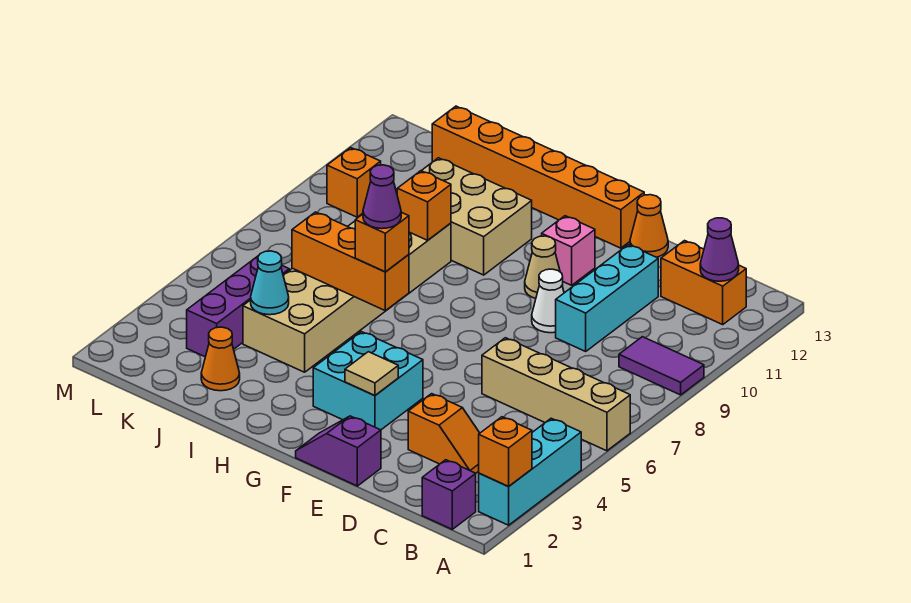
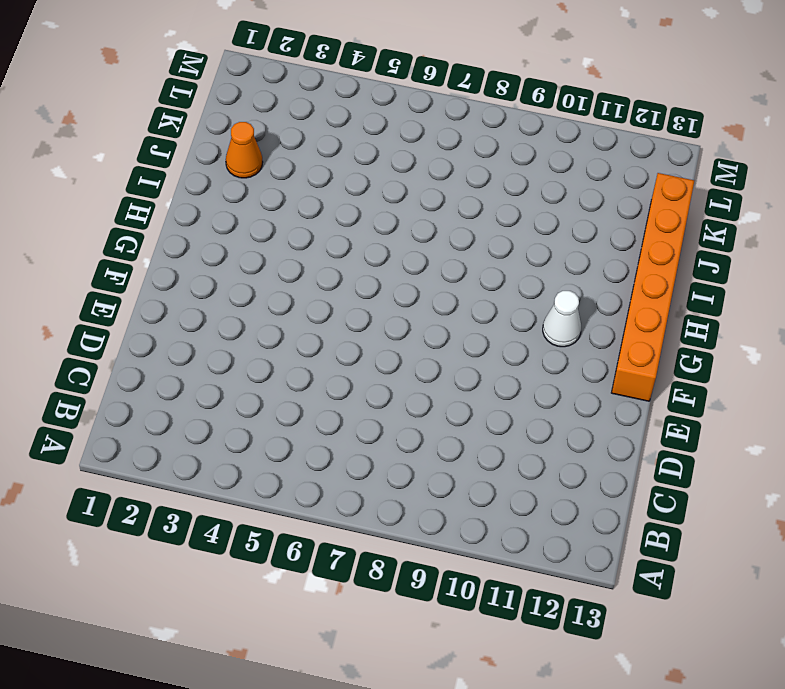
white cone G11 level 1 -> white cone E9 level 1
none -> cyan brick A2:A4 level 1
none -> tan brick A6:D6 level 1
none -> purple tile A9:B9 level 1

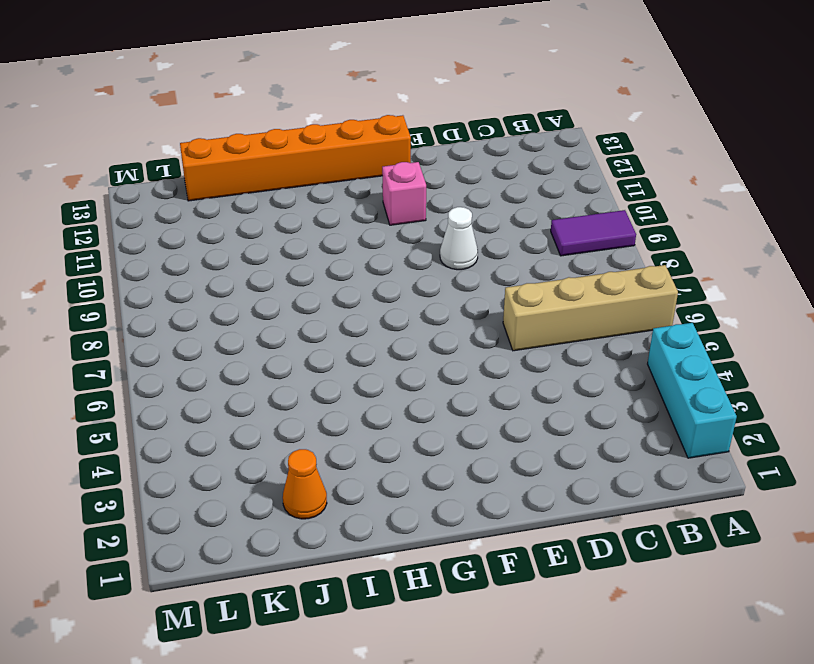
none -> purple brick B1 level 1
none -> orange brick B12:C12 level 1
none -> orange slope C3:D3 level 1 top D

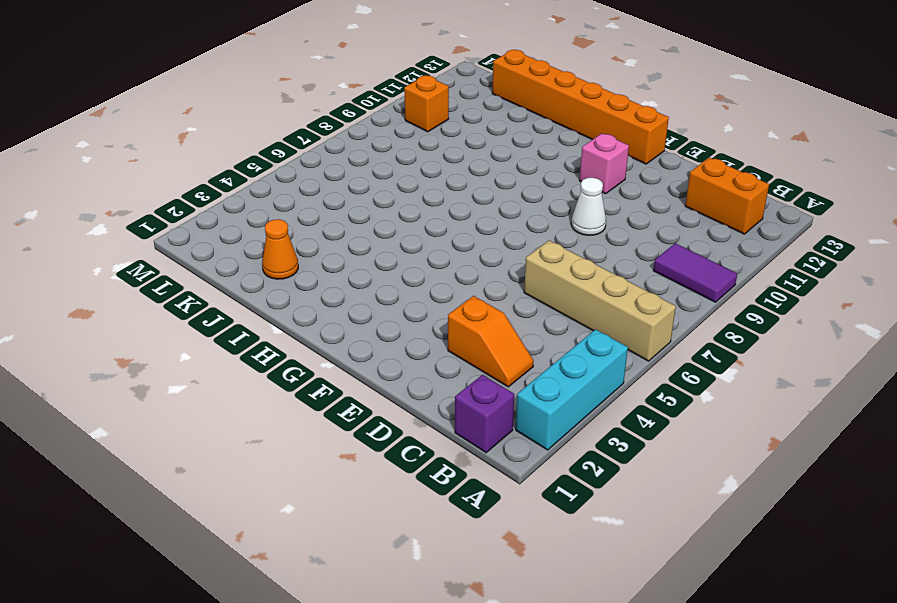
none -> cyan brick D9:D11 level 1
none -> purple slope E1:F1 level 1 top E
none -> orange cone E13 level 1

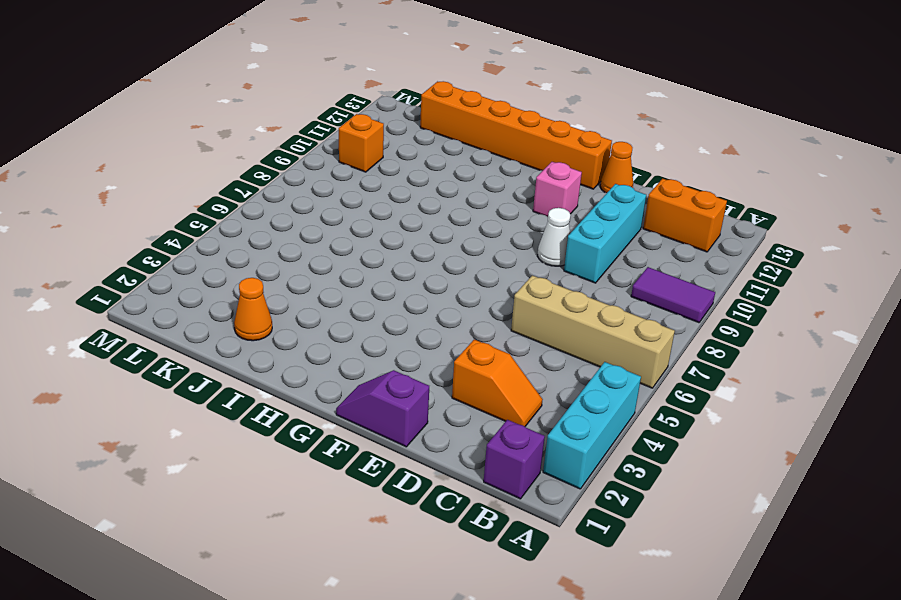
none -> cyan brick F3:G4 level 1
none -> tan cone F10 level 1
none -> tan brick H10:J11 level 1

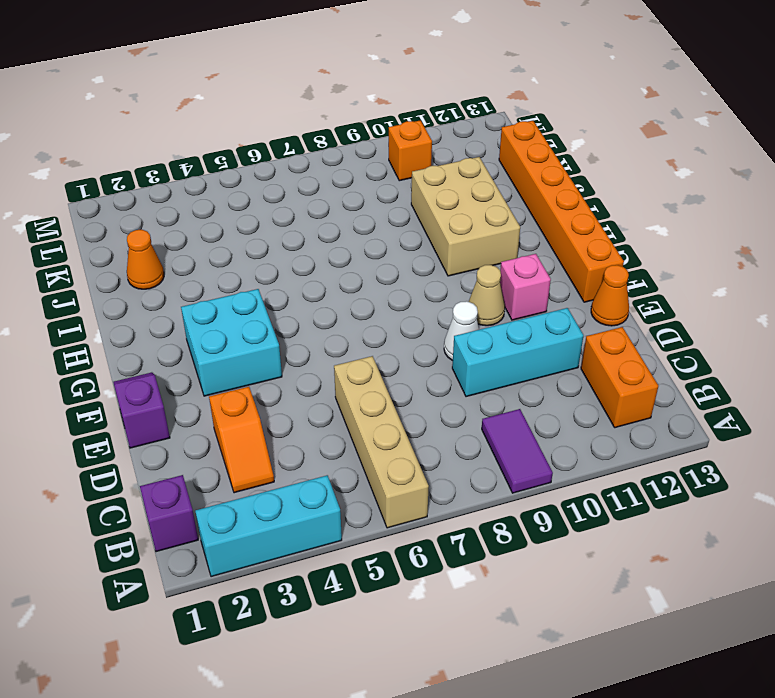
none -> tan brick I4:J9 level 1
none -> purple brick K3:K5 level 1
none -> orange brick A2 level 2

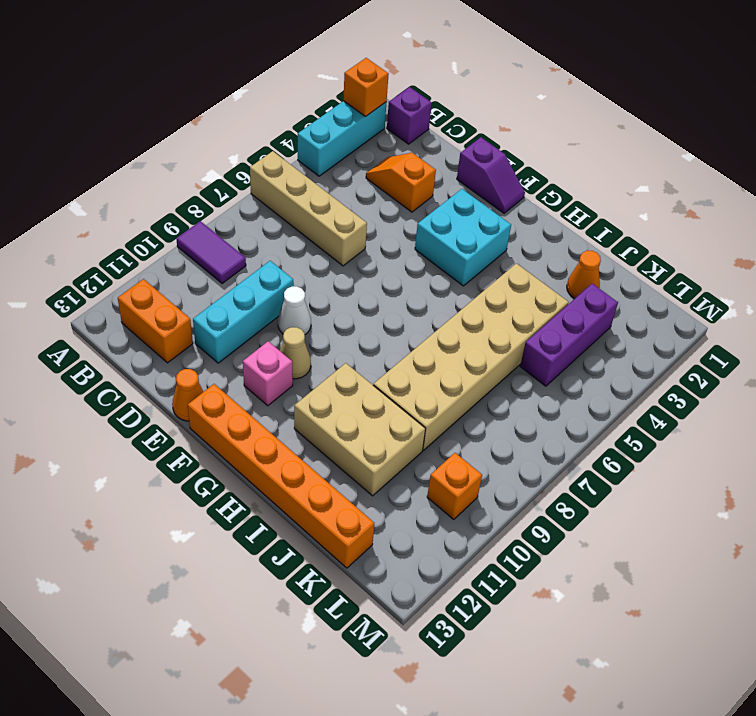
none -> purple cone B12 level 2
none -> tan tile F3 level 2
none -> orange brick H6:J6 level 2

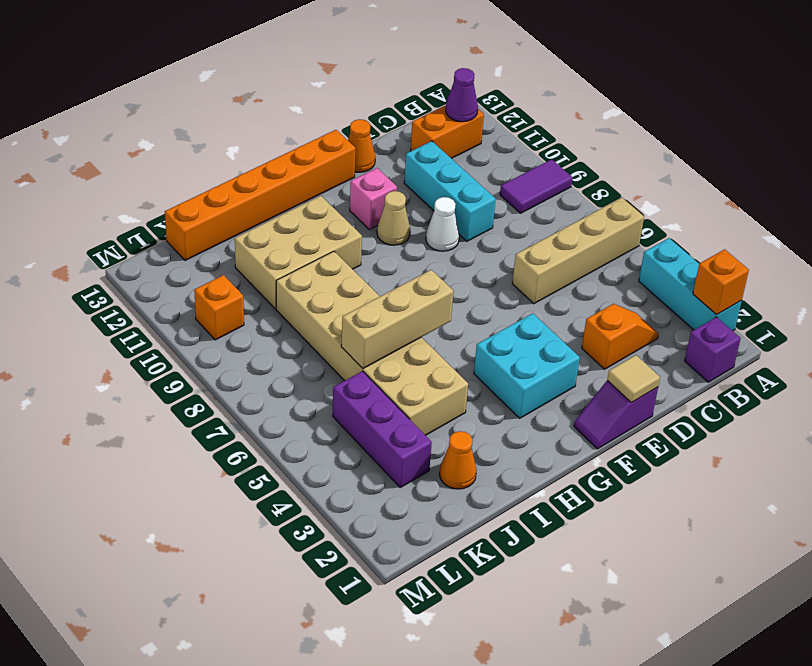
tan tile E1 level 2 -> tan tile F3 level 2
tan brick H6:J6 level 2 -> orange brick H6:J6 level 2
none -> orange brick I9 level 2
none -> cyan cone J4 level 2
none -> orange brick H6 level 3

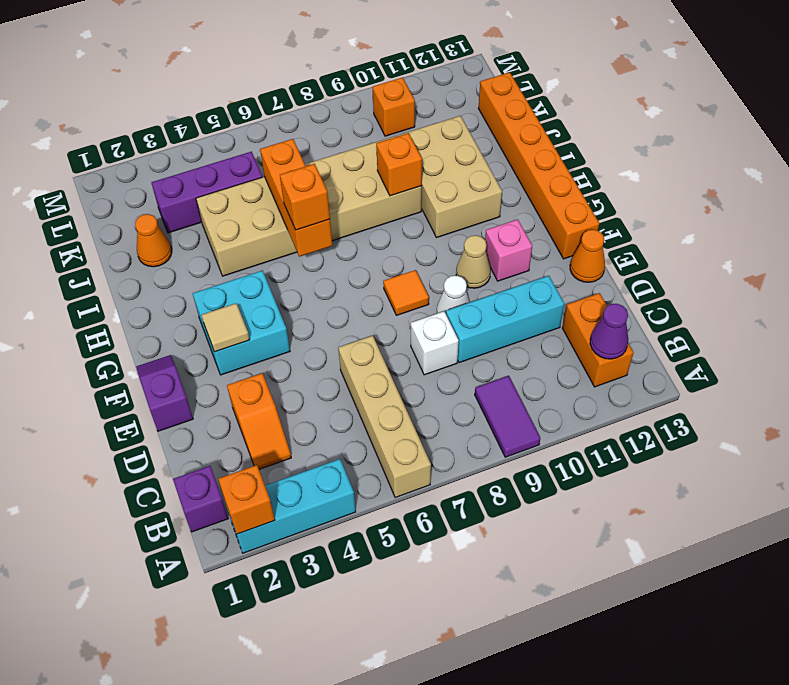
white brick D8 level 1 -> none
orange tile F8 level 1 -> none
none -> cyan cone J4 level 2
none -> purple cone H6 level 4

